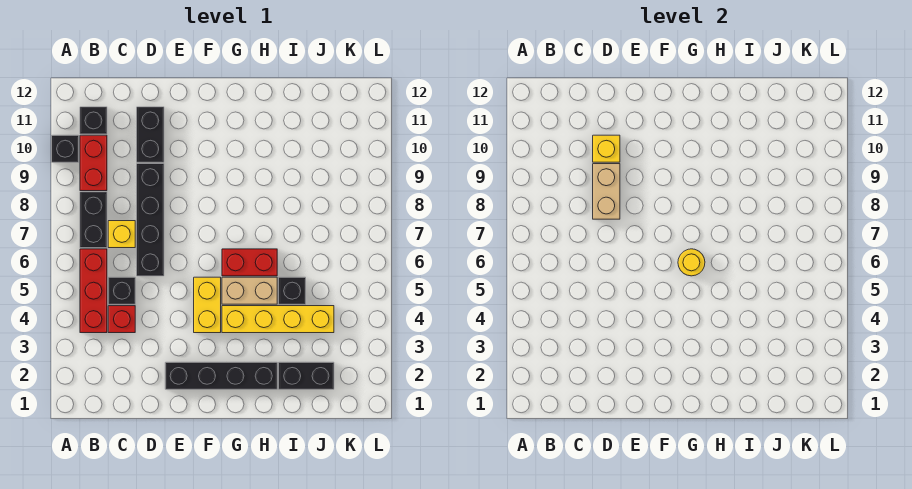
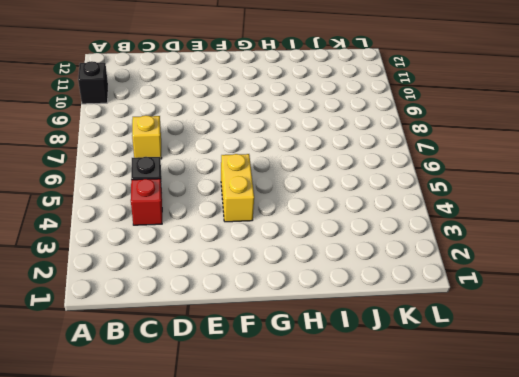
none -> red brick B4:B6 level 1
none -> black brick B7:B8 level 1
none -> red brick B9:B10 level 1

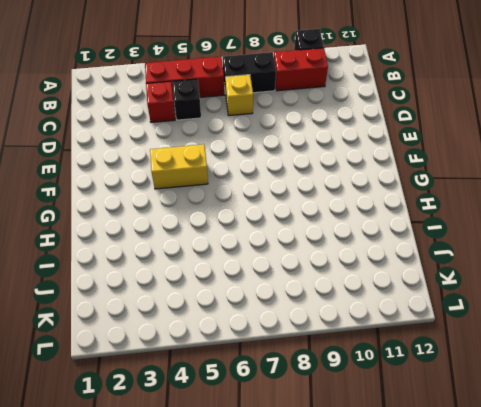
none -> black brick B11 level 1
none -> black brick D6:D9 level 1
none -> black brick D10:D11 level 1

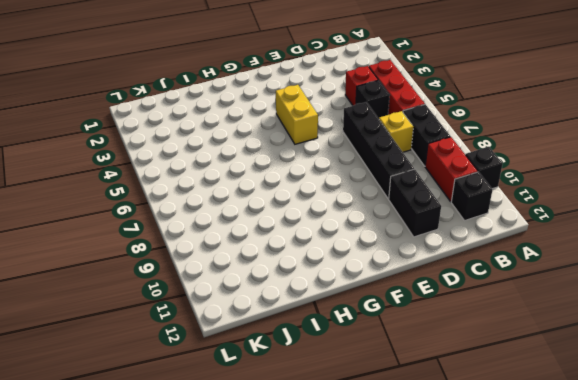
none -> black brick E2:H2 level 1
none -> yellow brick G4:J4 level 1
none -> tan brick G5:H5 level 1

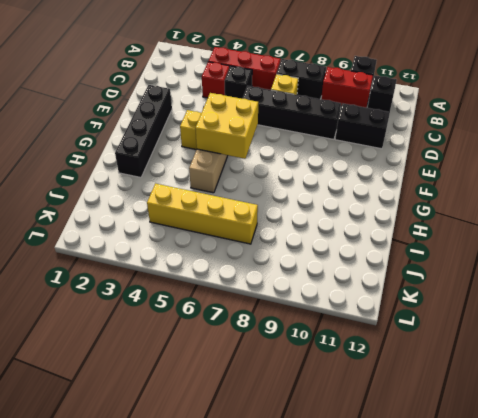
yellow brick F5:G6 level 2 -> yellow round brick G6 level 2
yellow brick J4:J7 level 1 -> yellow brick G4:J4 level 1
none -> red brick G6:H6 level 1
none -> black brick I2:J2 level 1
none -> black brick I5 level 1

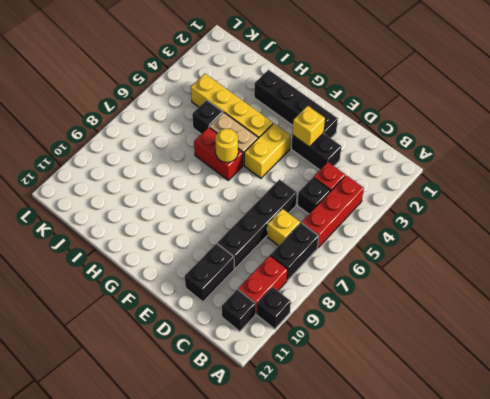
black brick D3:E3 level 1 -> black brick I2:J2 level 1
yellow brick E3 level 2 -> yellow brick D10 level 2
none -> tan brick D8:D9 level 2

